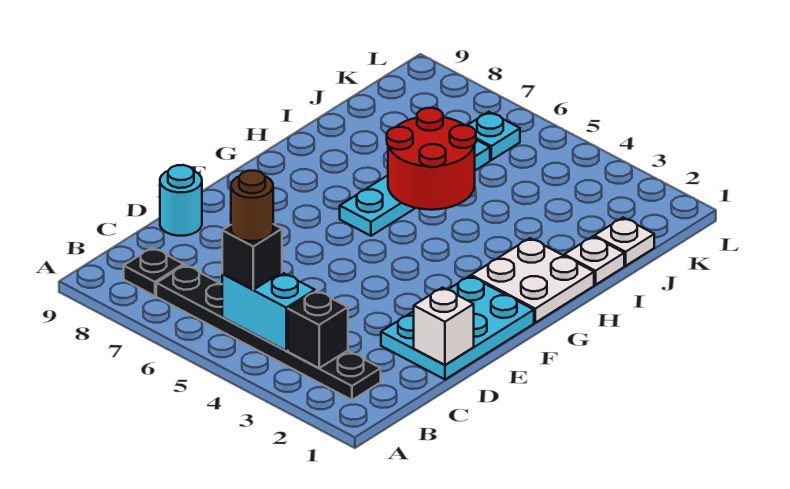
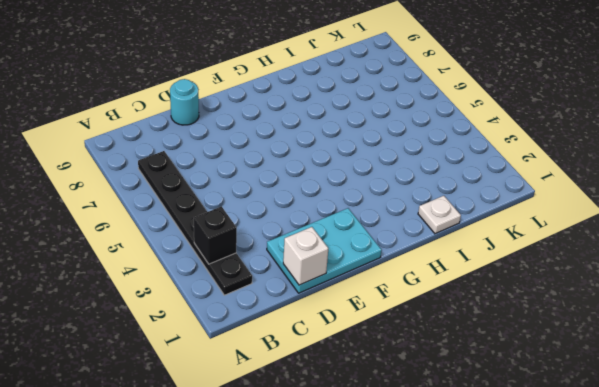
none -> black plate B8 level 1
none -> white plate G1:H2 level 1
none -> cyan plate G6:J6 level 1

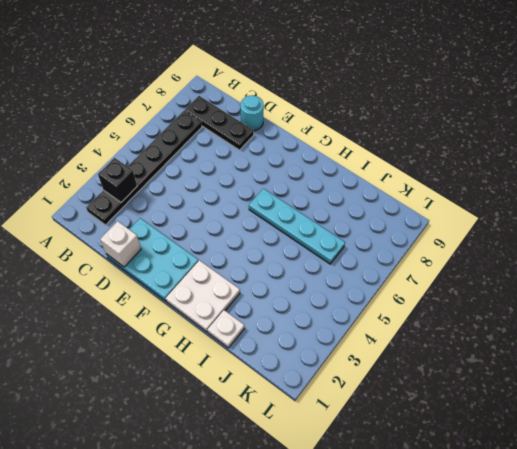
black plate B8:D8 level 1 -> black plate B8 level 1
none -> white plate J1 level 1
none -> cyan plate K6 level 1
none -> cyan brick B4:B5 level 2

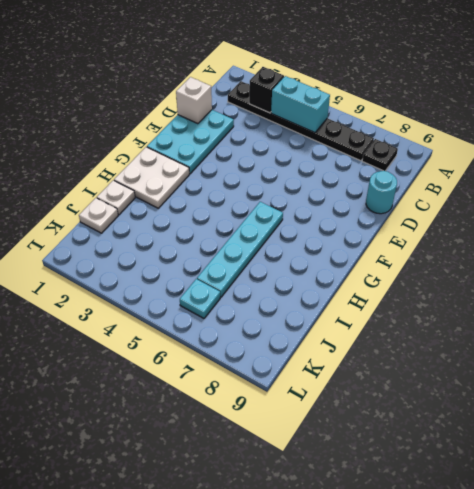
none -> red round brick H5:I6 level 2
none -> black brick B5 level 3
none -> brown round brick B5 level 4

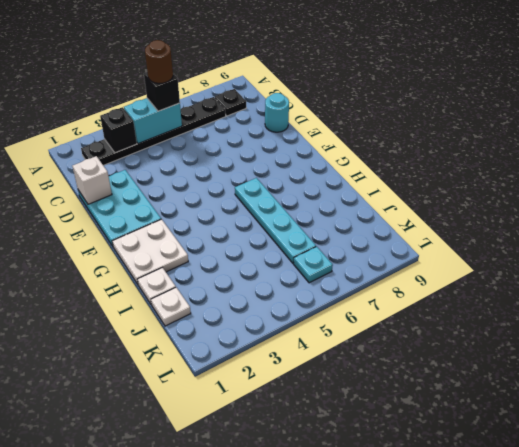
none -> red round brick H5:I6 level 2

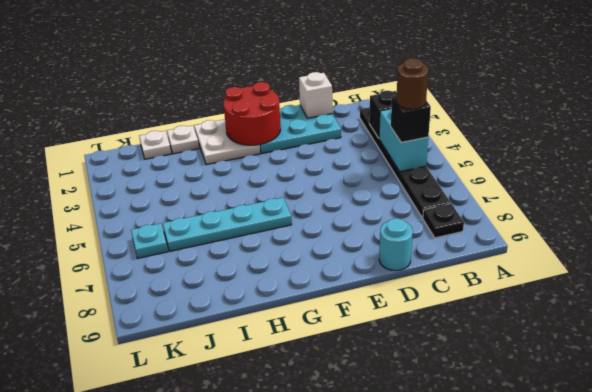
red round brick F1:G2 level 2 -> red round brick H5:I6 level 2

